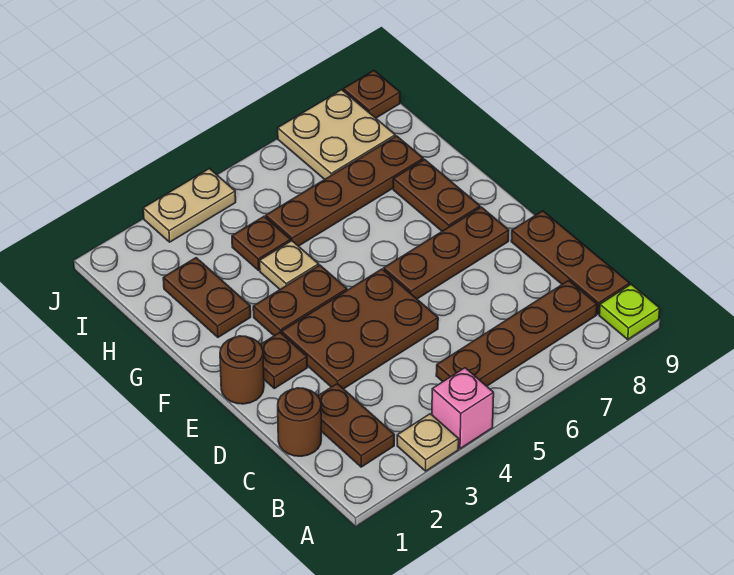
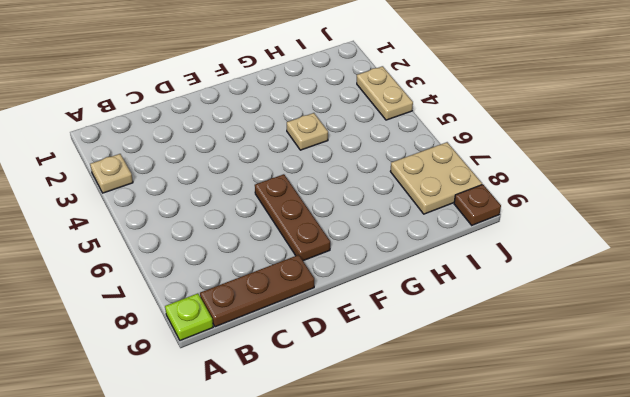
none -> pink brick A4 level 1
none -> brown plate B2:C2 level 1
none -> brown plate B5:B8 level 1

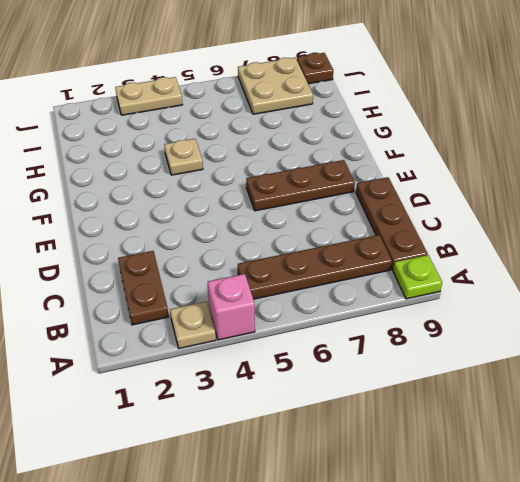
none -> brown round brick C1 level 1
none -> brown plate D3:E5 level 1
none -> brown round brick E1 level 1

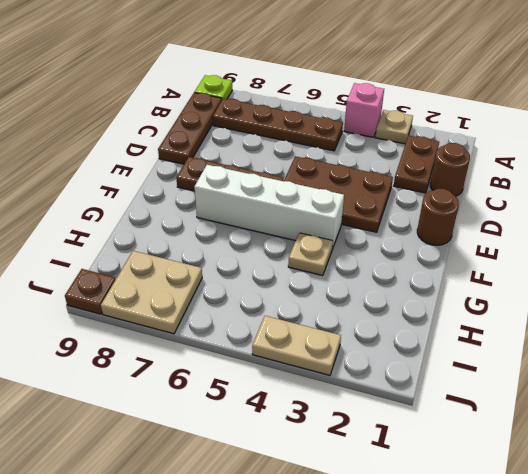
white brick F4:F7 level 1 -> brown plate F3:F4 level 1
none -> brown plate E2 level 1
none -> brown plate F8:G8 level 1
none -> brown plate G2:H2 level 1

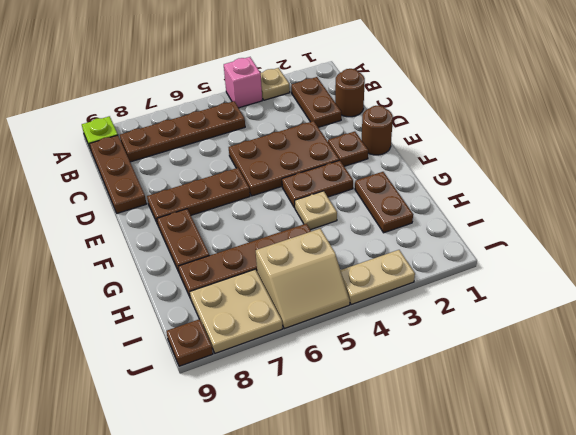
tan slope I5:J6 level 1 top I -> none
none -> brown plate H4 level 1

